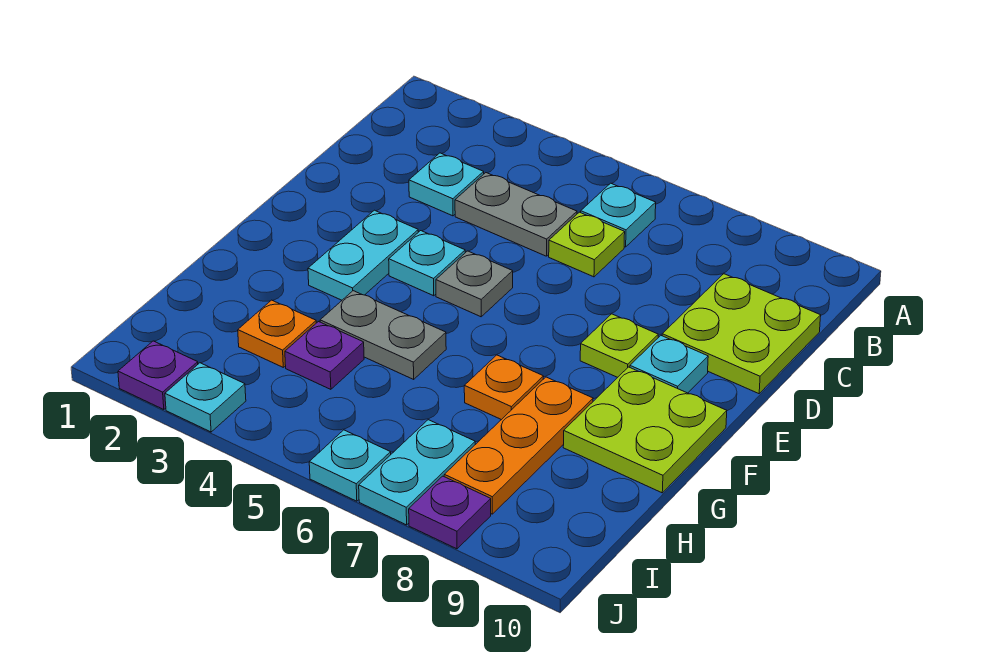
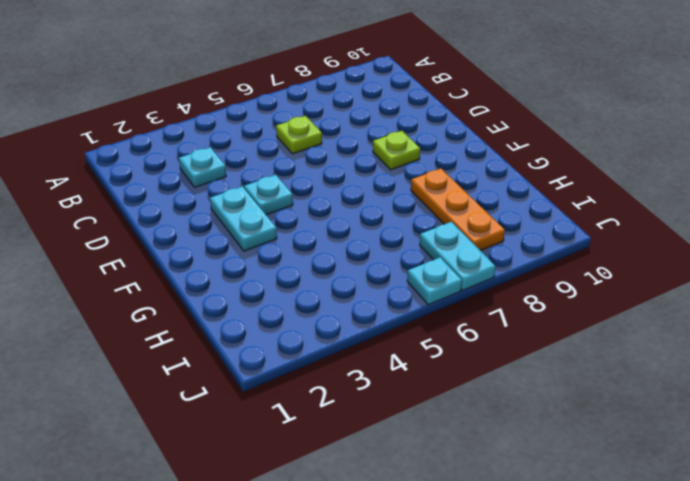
none -> cyan plate B6 level 1
none -> grey plate C4:C5 level 1
none -> lime plate C9:D10 level 1

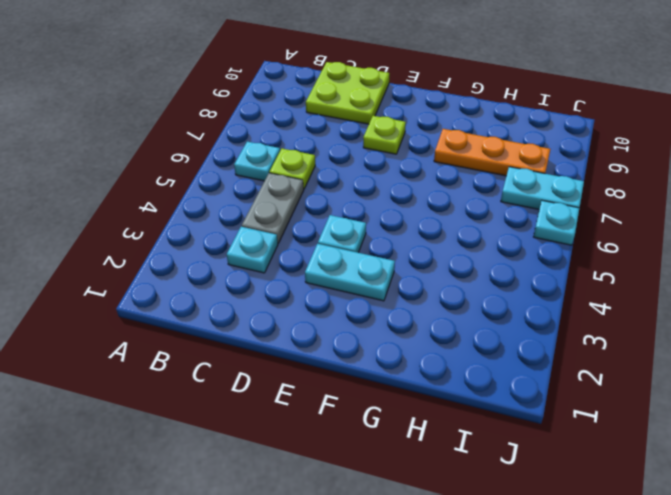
none -> grey plate E5 level 1
none -> cyan plate E9 level 1
none -> lime plate F9:G10 level 1

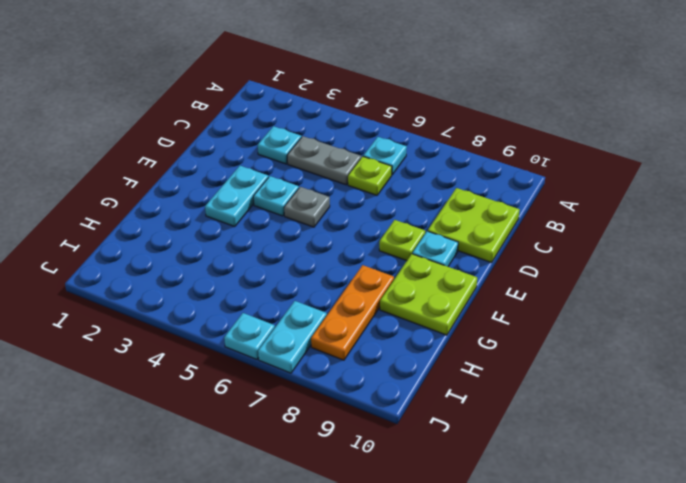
none -> grey plate G4:G5 level 1
none -> orange plate G7 level 1
none -> orange plate H3 level 1

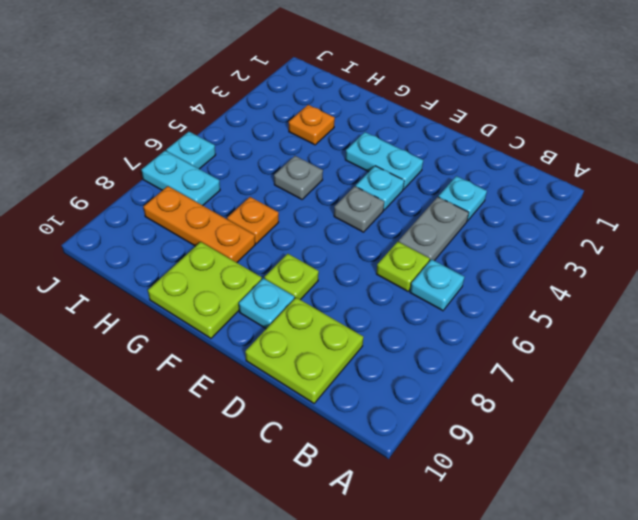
grey plate G5 level 1 -> grey plate G4:G5 level 1
none -> purple plate H4 level 1
none -> purple plate J2 level 1
none -> cyan plate J3 level 1

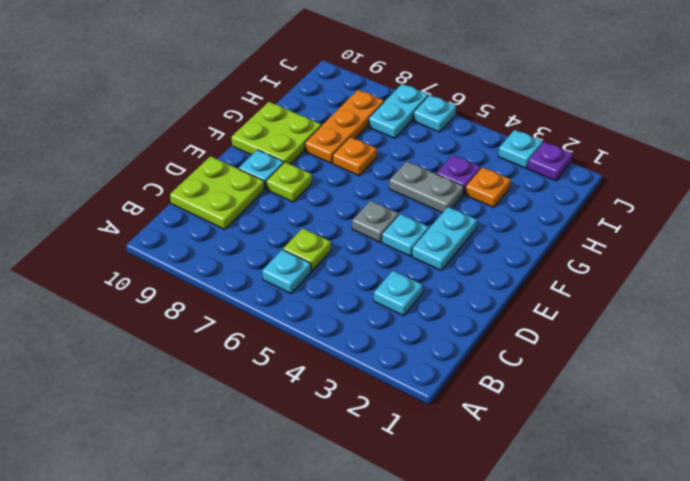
none -> grey plate C4:C5 level 1
none -> purple plate J8 level 1

